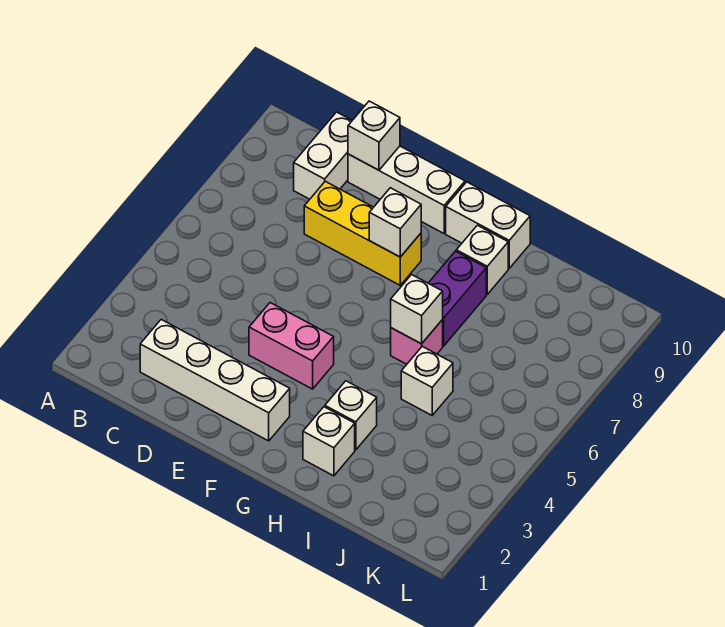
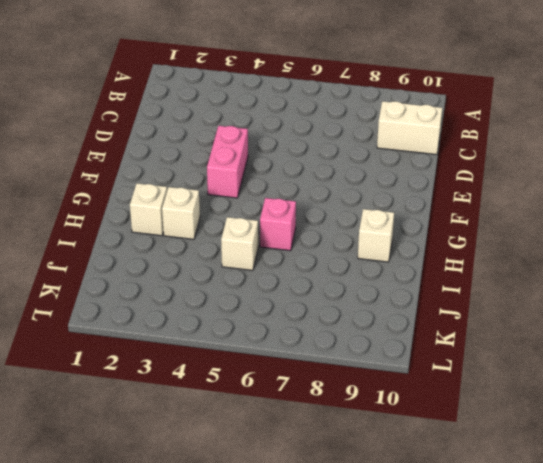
none -> white brick C2:F2 level 1
none -> yellow brick D8:F8 level 1
none -> white brick D10:F10 level 1

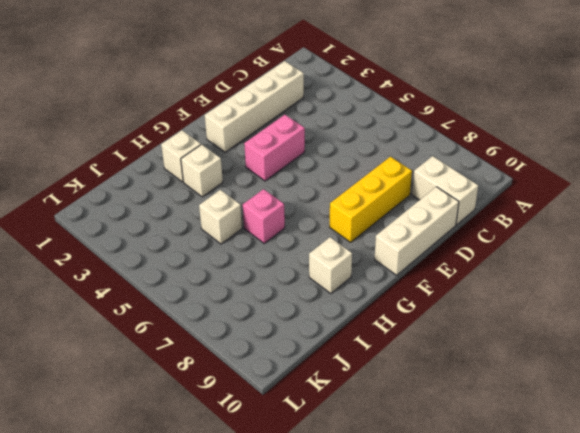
none -> white brick G10:H10 level 1
none -> purple brick H7:H8 level 1
none -> white brick D10 level 2

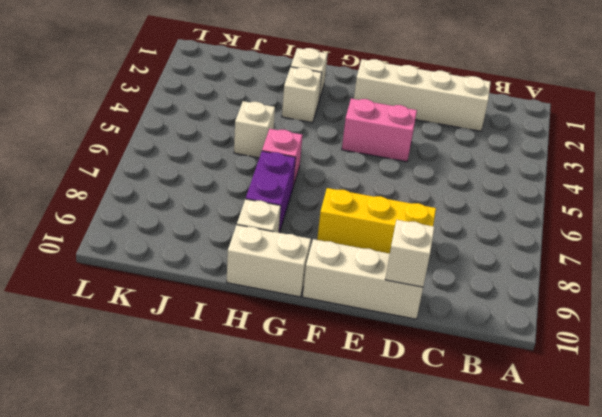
none -> white brick C9:C10 level 1
none -> white brick F8 level 2
none -> white brick H6 level 2

